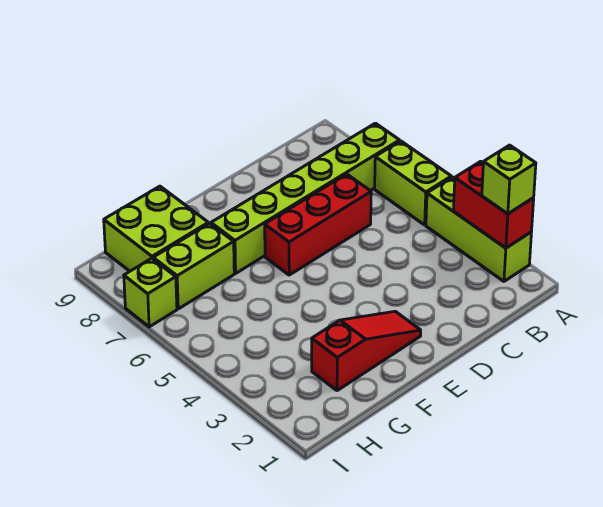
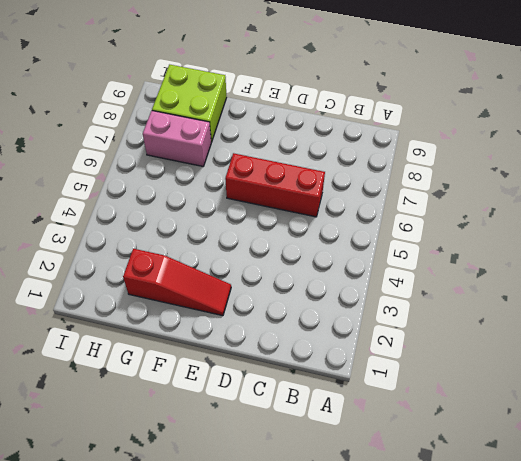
pink brick G7:H7 level 1 -> lime brick G7:H7 level 1
none -> lime brick A2:A4 level 1
none -> lime brick A5:A6 level 1

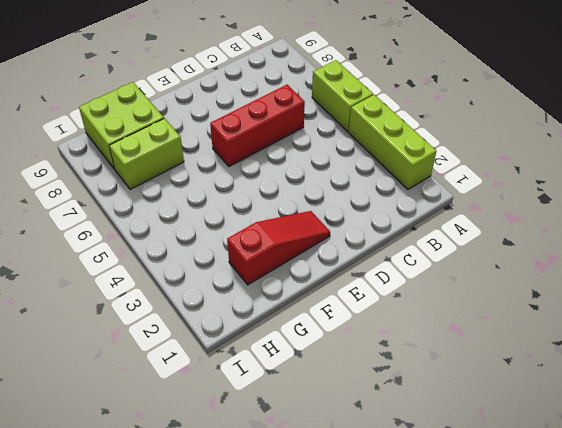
none -> lime brick A7:F7 level 1
none -> lime brick I7 level 1

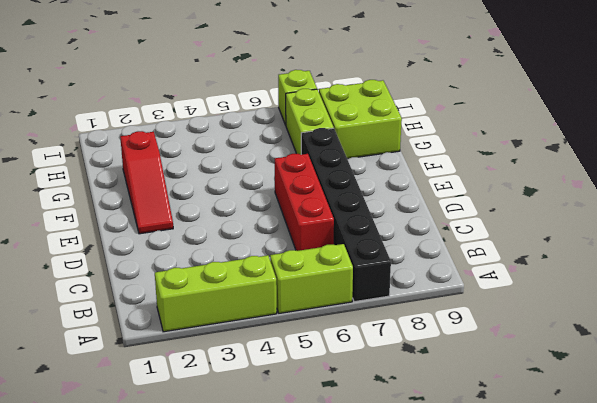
black brick A7:F7 level 1 -> lime brick A7:F7 level 1
none -> red brick A2:A3 level 2
none -> lime brick A2 level 3

